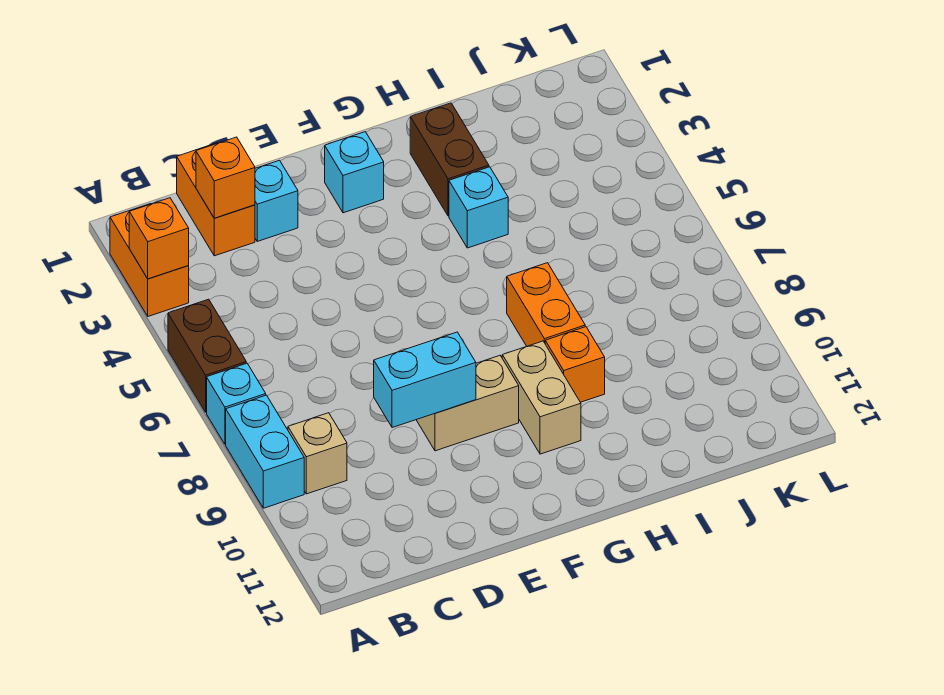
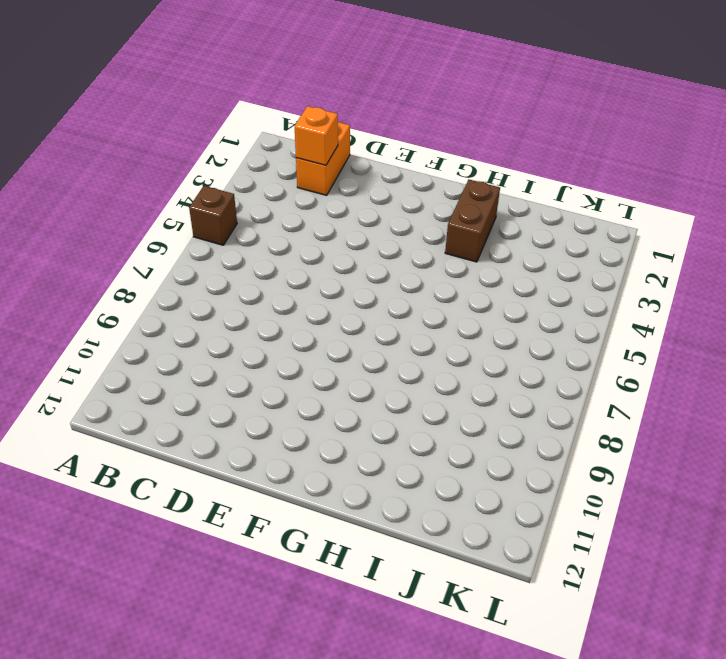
brown brick A5 level 1 -> brown brick A5:A6 level 1
none -> orange brick A2:A3 level 1
none -> cyan brick A7 level 1
none -> cyan brick A8:A9 level 1

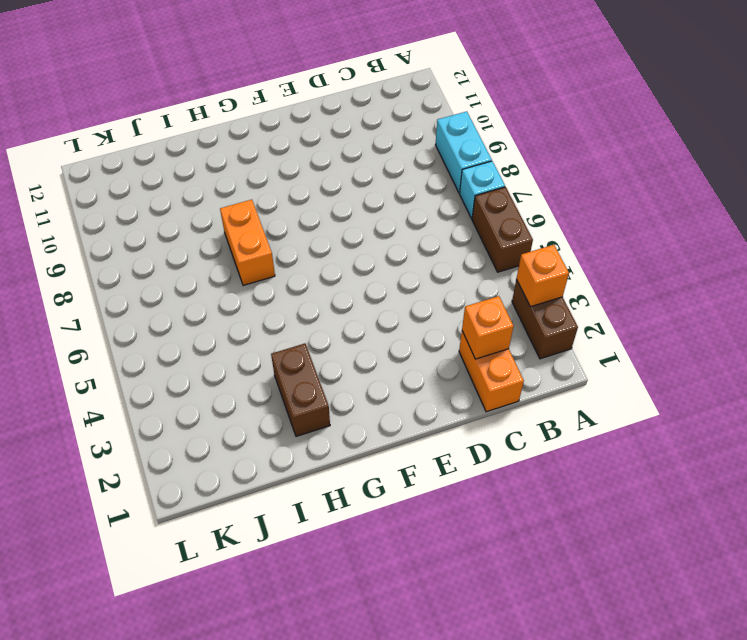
brown brick A2:A3 level 1 -> orange brick A2:A3 level 1
none -> tan brick B9 level 1
none -> cyan brick D2 level 1
none -> tan brick E9:F9 level 1

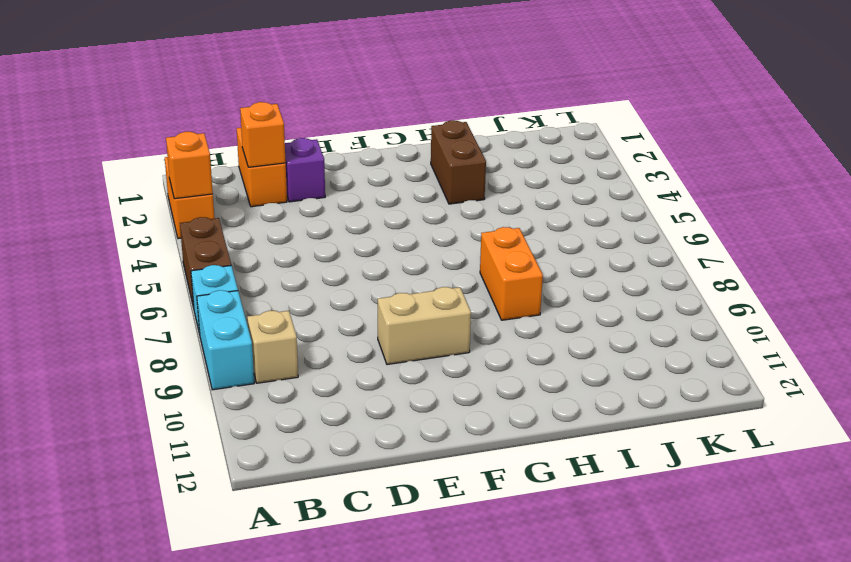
purple brick D2 level 1 -> cyan brick D2 level 1
none -> cyan brick F2 level 1
none -> tan brick G9:G10 level 1
none -> cyan brick H4 level 1

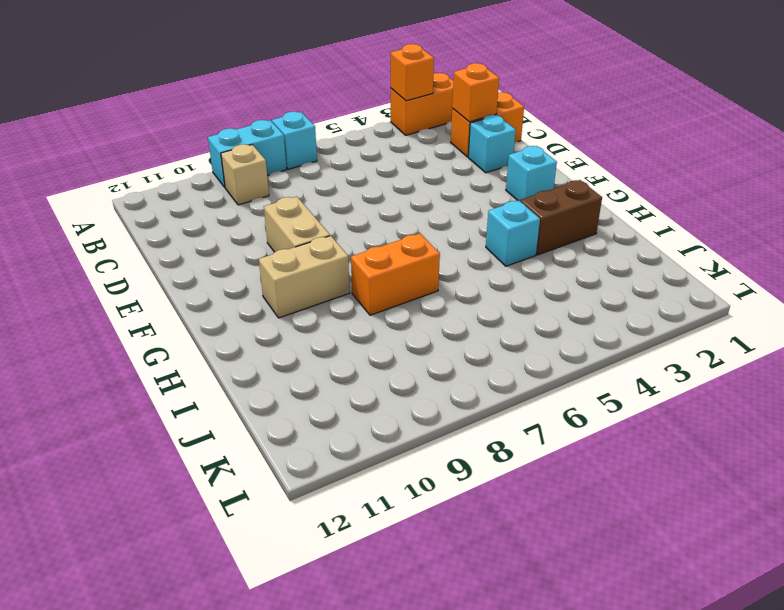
none -> brown brick A5:A6 level 1
none -> orange brick H9 level 1
none -> cyan brick D9:E9 level 2

